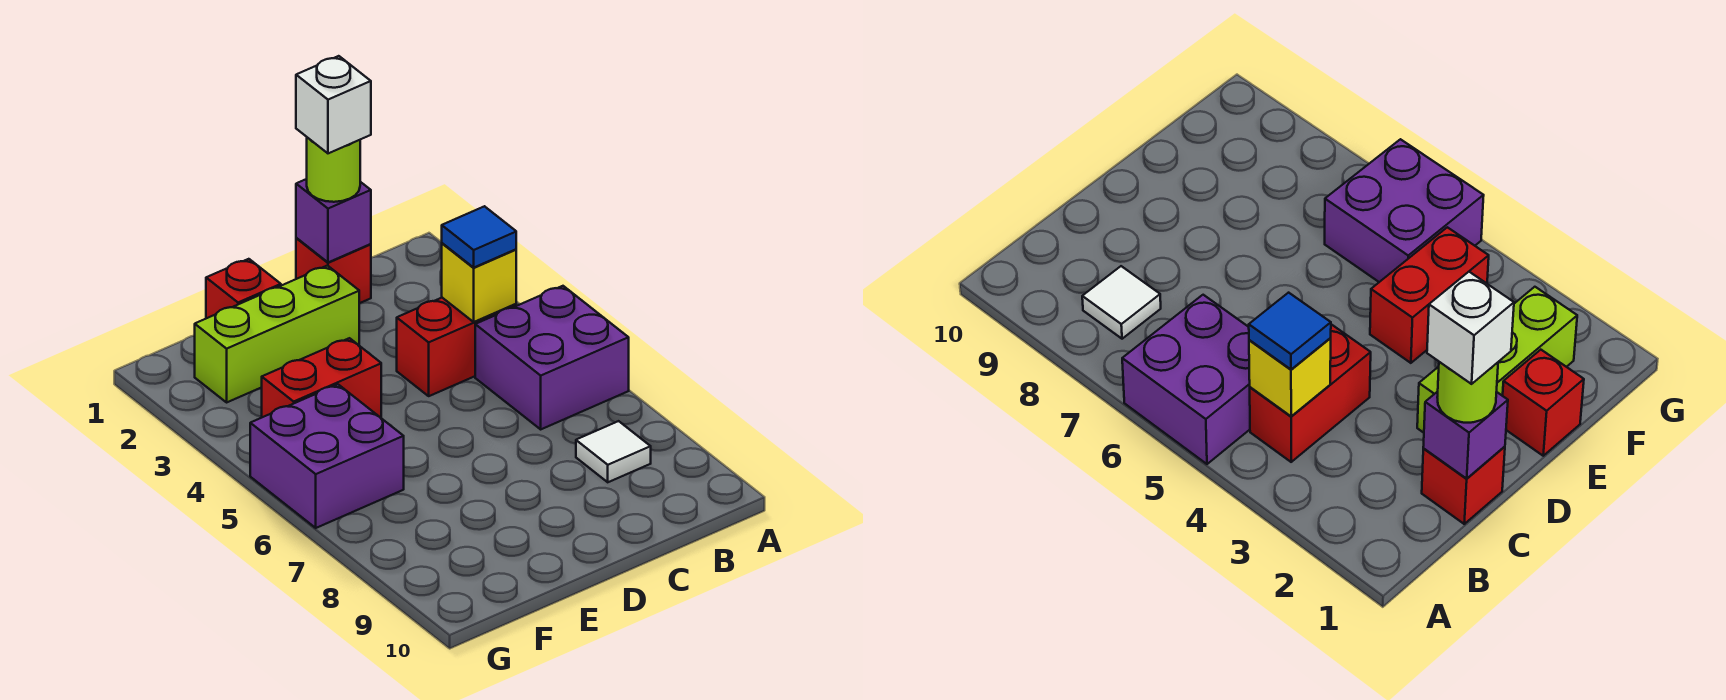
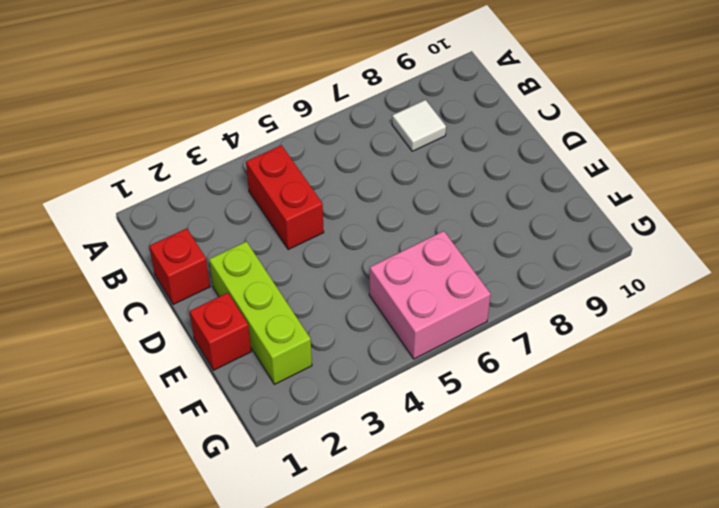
pink brick F5:G6 level 1 -> purple brick F5:G6 level 1
none -> purple brick A5:B6 level 1
none -> red brick E4:F4 level 1
none -> yellow brick B4 level 2

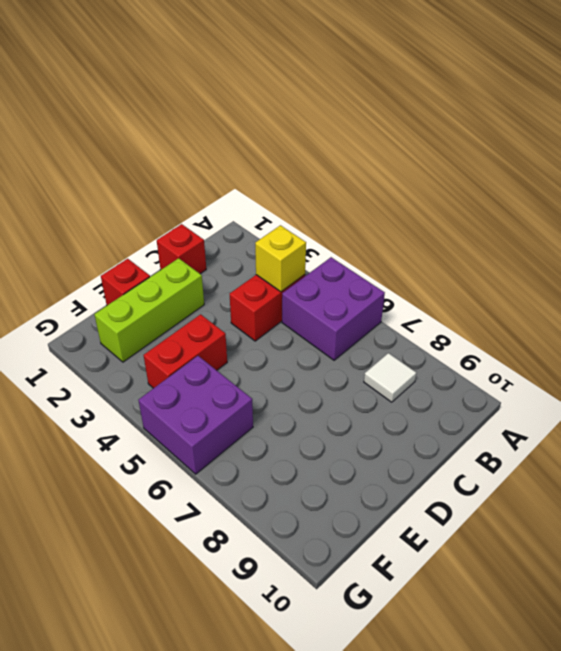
none -> purple brick C1 level 2
none -> blue tile B4 level 3
none -> lime round brick C1 level 3

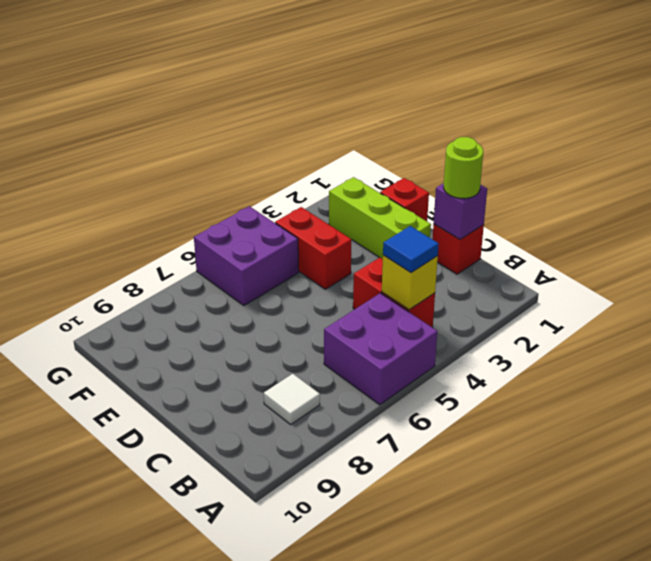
none -> white brick C1 level 4

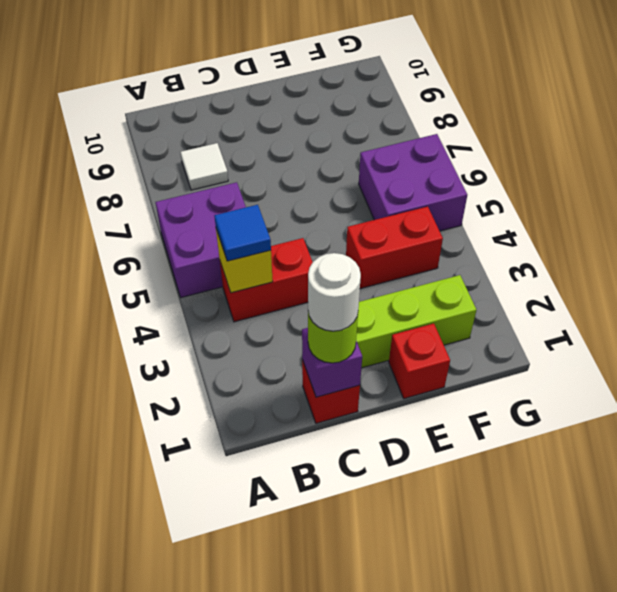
white round brick C1 level 4 -> white brick C1 level 4

